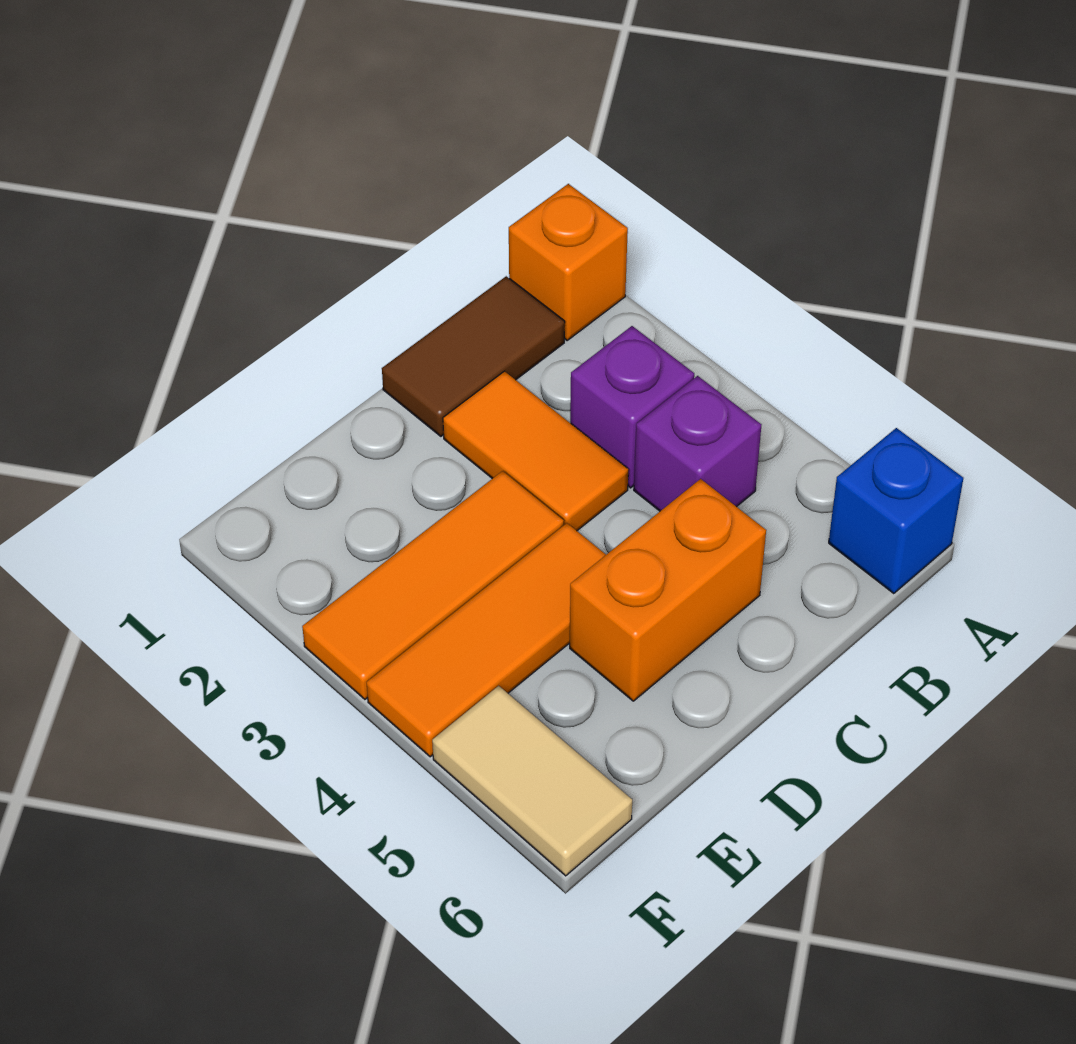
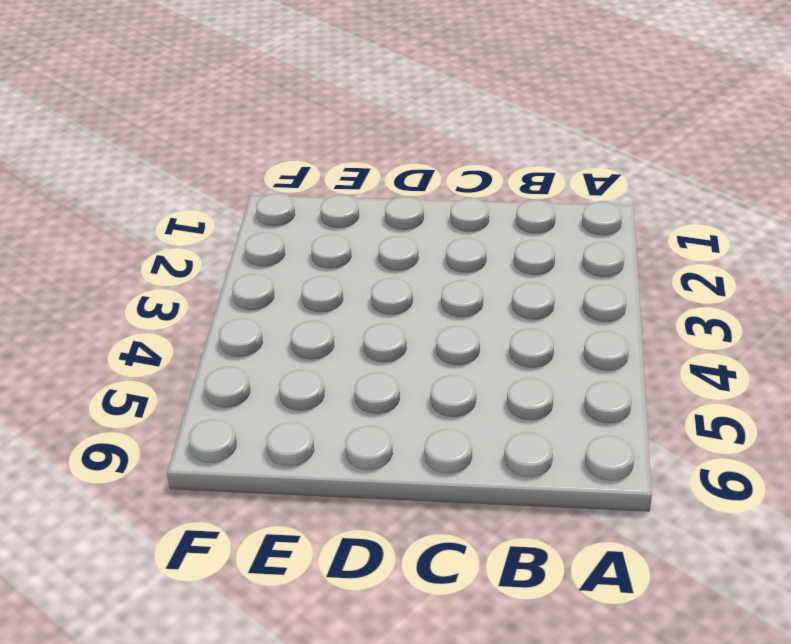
none -> orange brick A1 level 1
none -> blue brick A6 level 1

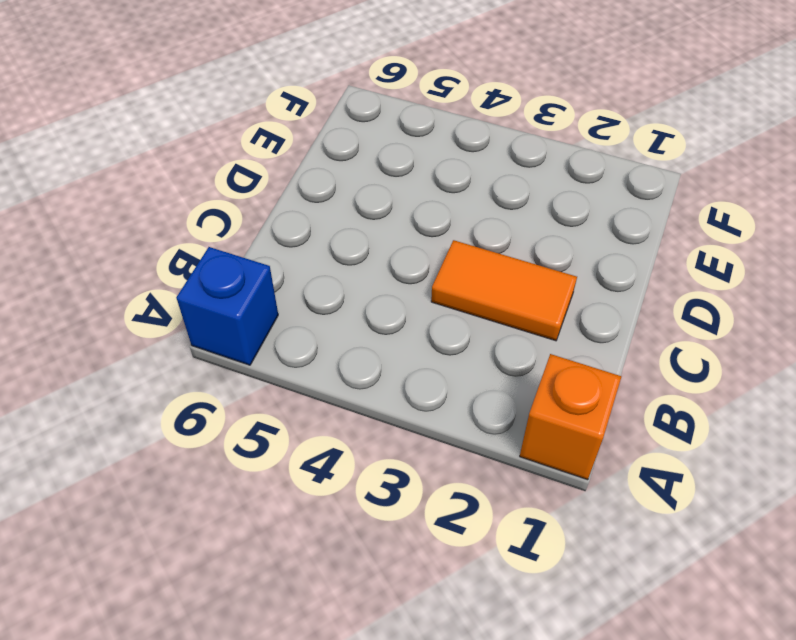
none -> brown tile B1:C1 level 1
none -> purple brick B3 level 1

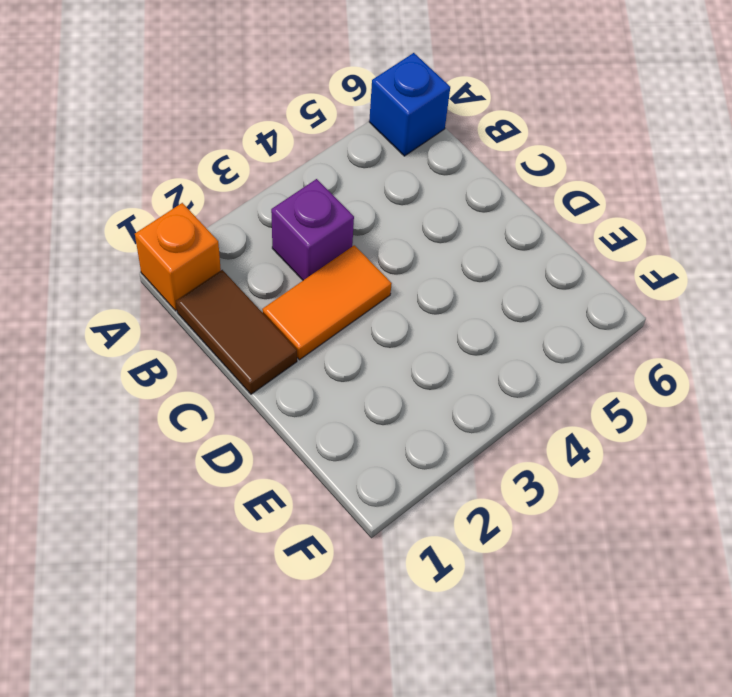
none -> purple brick B4 level 1
none -> orange brick C5:D5 level 1

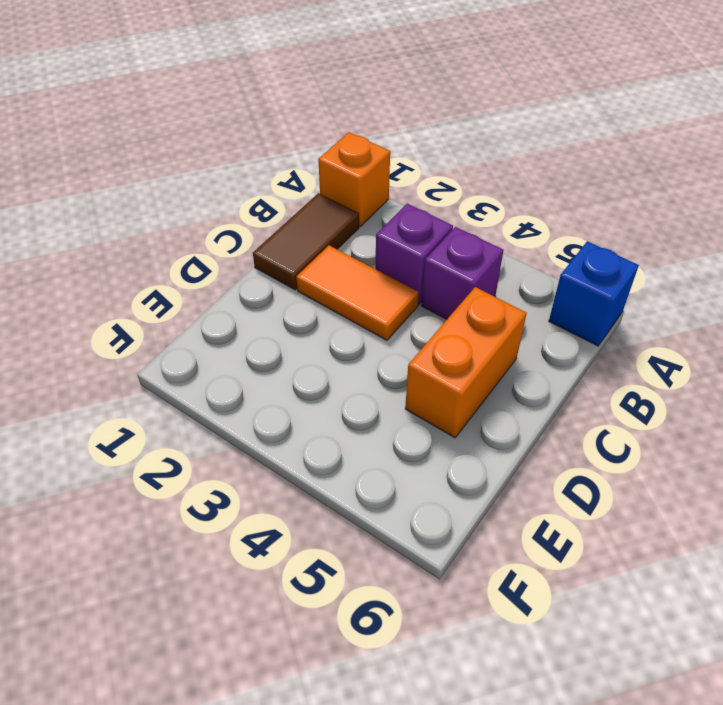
none -> orange tile D3:F3 level 1
none -> orange tile D4:F4 level 1

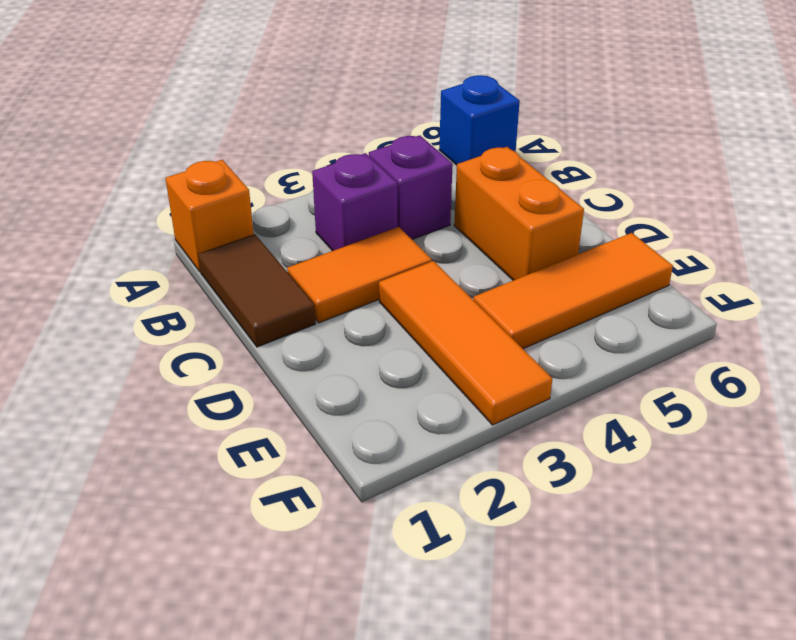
orange tile E4:E6 level 1 -> orange tile D4:F4 level 1
none -> tan tile F5:F6 level 1

